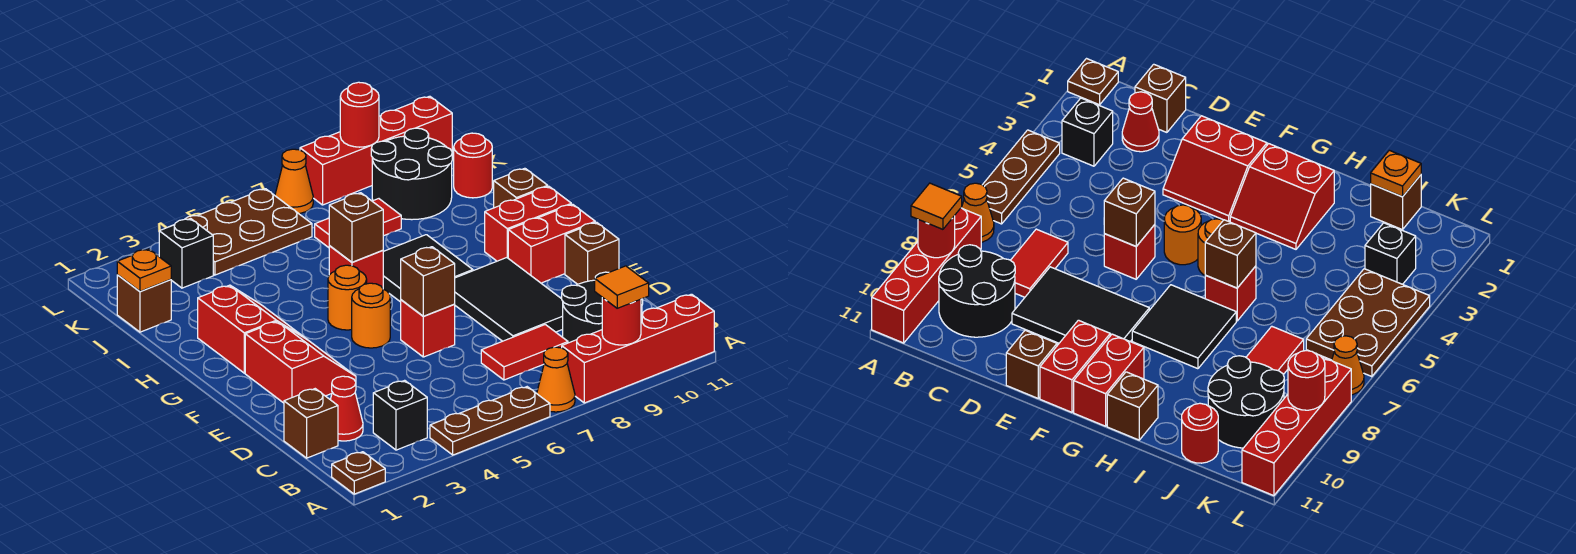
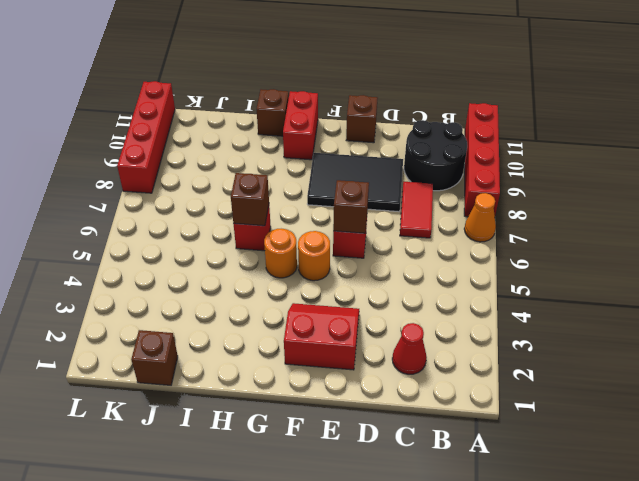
none -> brown plate A1 level 1
none -> brown plate A4:A6 level 1
none -> black brick B3 level 1
none -> brown brick C1 level 1

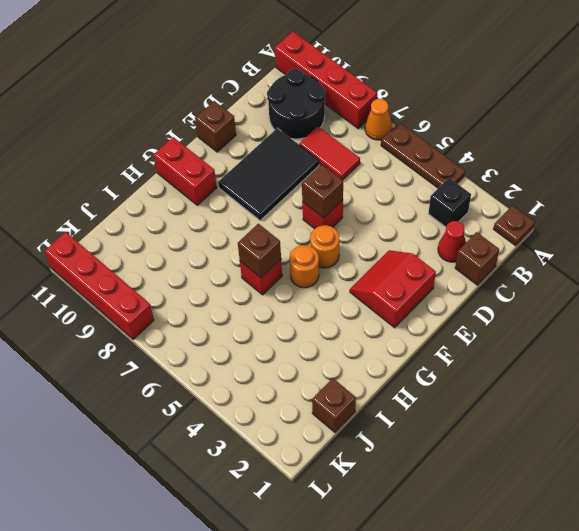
none -> red brick F10:F11 level 1
none -> red slope G2:H3 level 1 top 2
none -> black tile G7:H8 level 1
none -> brown brick H11 level 1

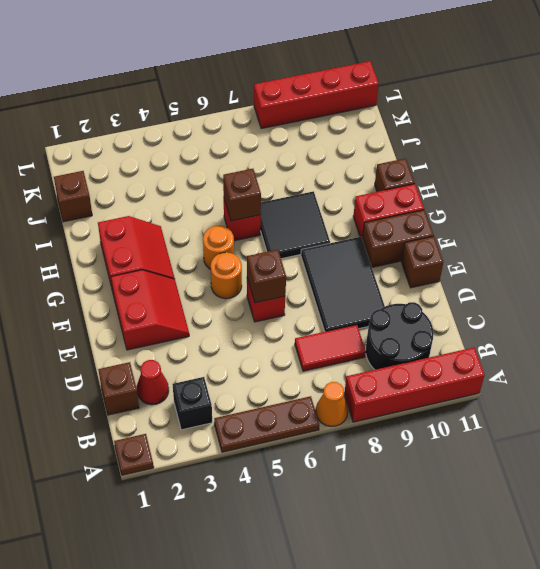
brown brick F10:F11 level 1 -> red brick F10:F11 level 1
none -> red tile J7:J8 level 1
none -> black round brick J9:K10 level 1
none -> red round brick J11 level 1
none -> black brick K3 level 1

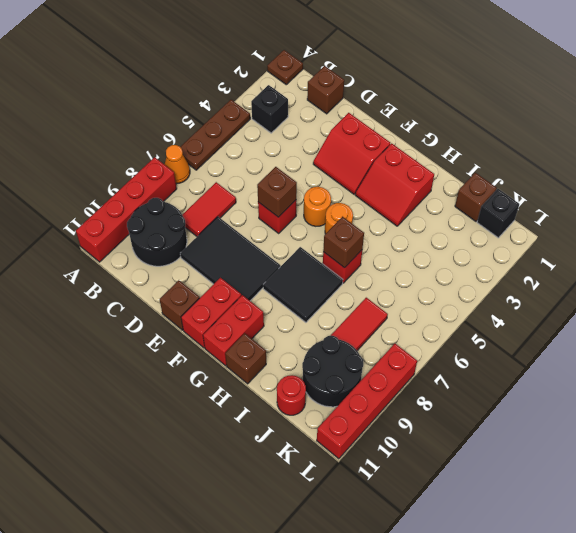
black brick K1 level 1 -> black brick K3 level 1
none -> red cone C2 level 1
none -> brown plate K4:L6 level 1
none -> orange cone L7 level 1
none -> red round brick A9 level 2

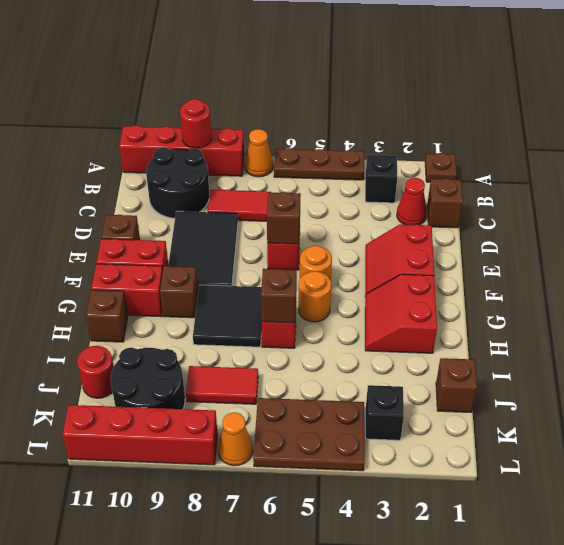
brown brick G9 level 1 -> none
none -> orange plate J1 level 2
none -> red round brick L9 level 2
none -> orange tile A9 level 3

